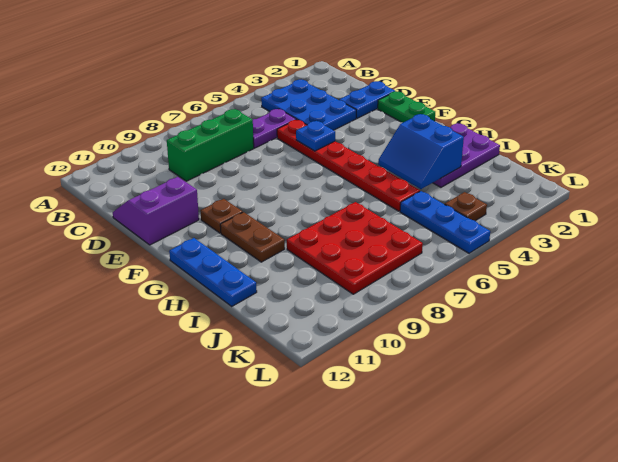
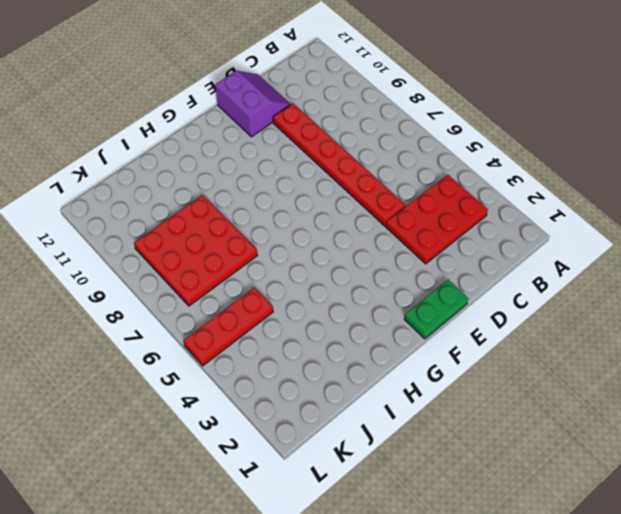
red plate B3:D4 level 1 -> blue plate B3:D4 level 1
red plate D5:D10 level 1 -> red plate D5:I5 level 1
red plate J5:L5 level 1 -> blue plate J5:L5 level 1
none -> purple plate C5:C6 level 1
none -> green brick C7:C9 level 1
none -> blue plate D1:D2 level 1

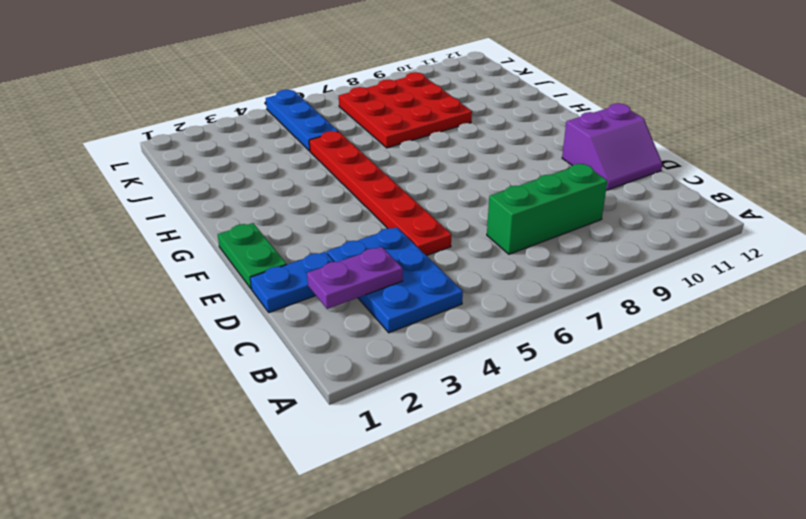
purple plate C2:C3 level 2 -> purple plate C5:C6 level 1
none -> brown plate F10 level 1
none -> brown plate G10:H10 level 1
none -> blue plate G12:I12 level 1

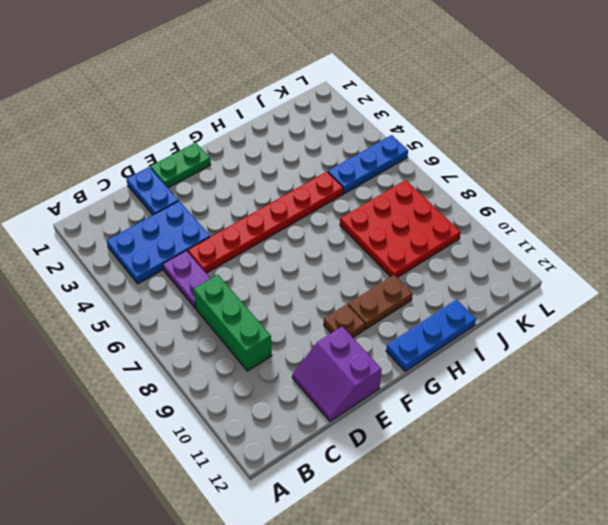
none -> purple plate H1:I3 level 1
none -> brown plate K4 level 1
none -> blue plate E5 level 2

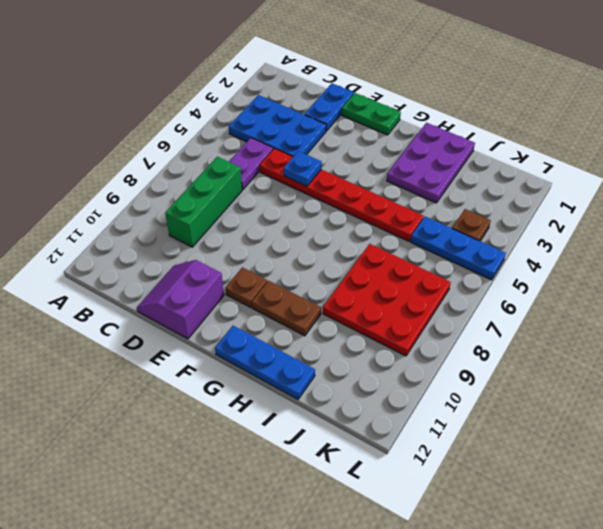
none -> blue slope H3:I4 level 2 top 3

